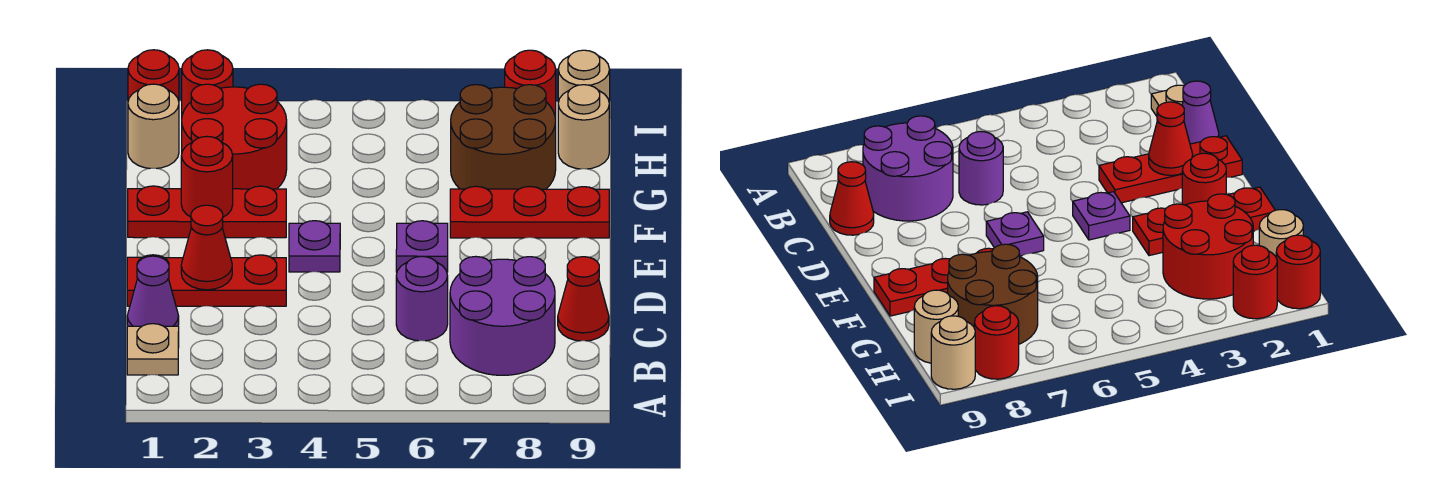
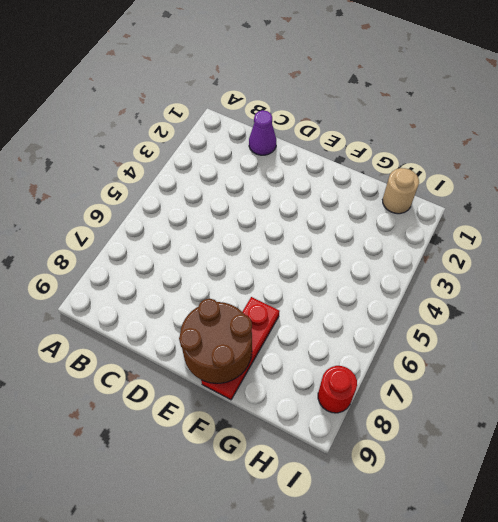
brown round brick E8:F9 level 2 -> brown round brick G7:H8 level 1
none -> tan plate B1 level 1
none -> purple round brick B7:C8 level 1
none -> purple round brick C6 level 1

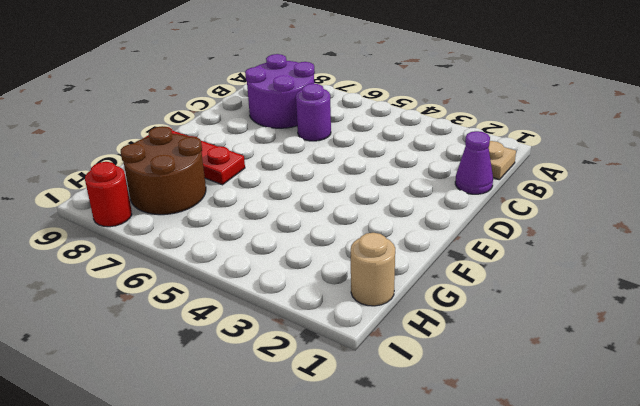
none -> red cone C9 level 1
none -> red plate D1:D3 level 1
none -> purple plate E4 level 1

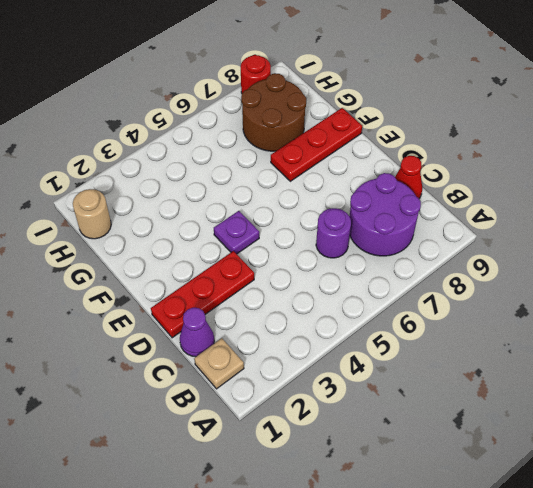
none -> purple plate E6 level 1
none -> red plate F1:F3 level 1
none -> red round brick G2:H3 level 1

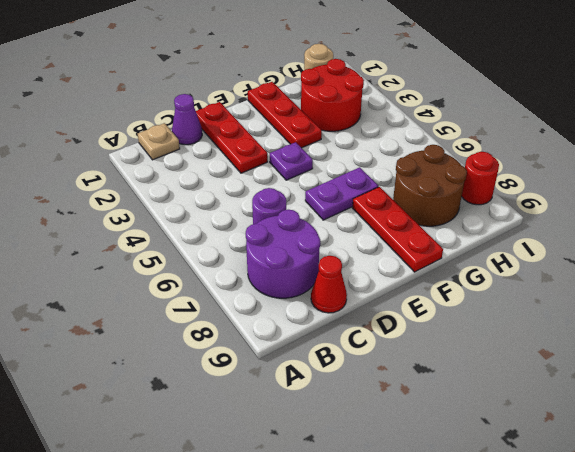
purple plate E6:F6 level 1 -> purple plate E6 level 1
none -> tan round brick H9 level 1
none -> red round brick I1 level 1
none -> red round brick I2 level 1

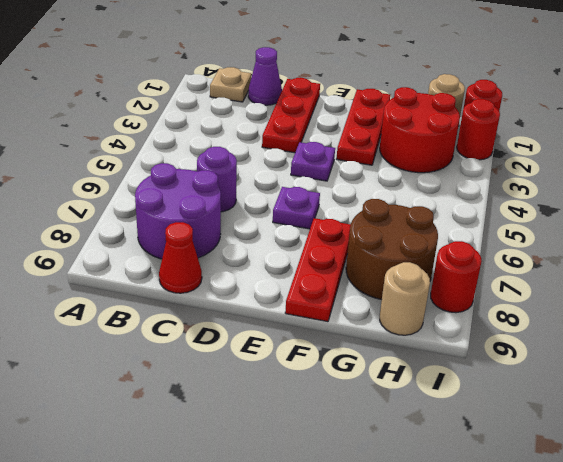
none -> tan round brick I9 level 1
none -> red cone D2 level 2
none -> red round brick F2 level 2

